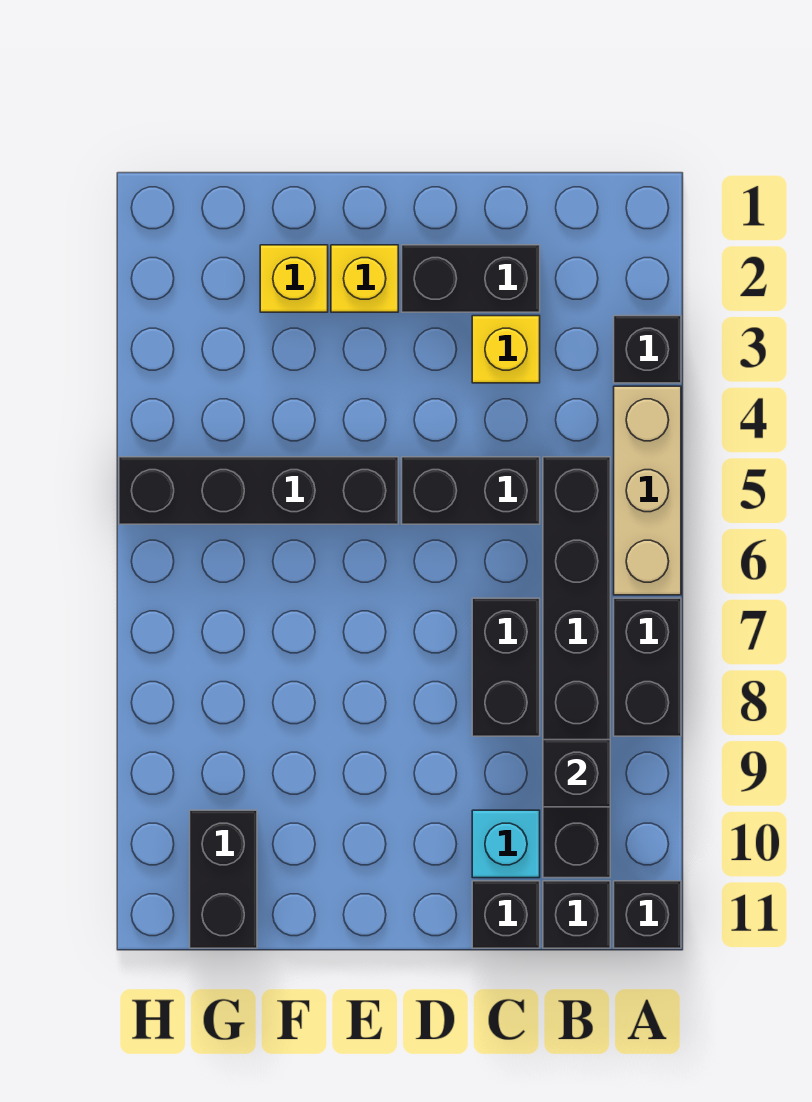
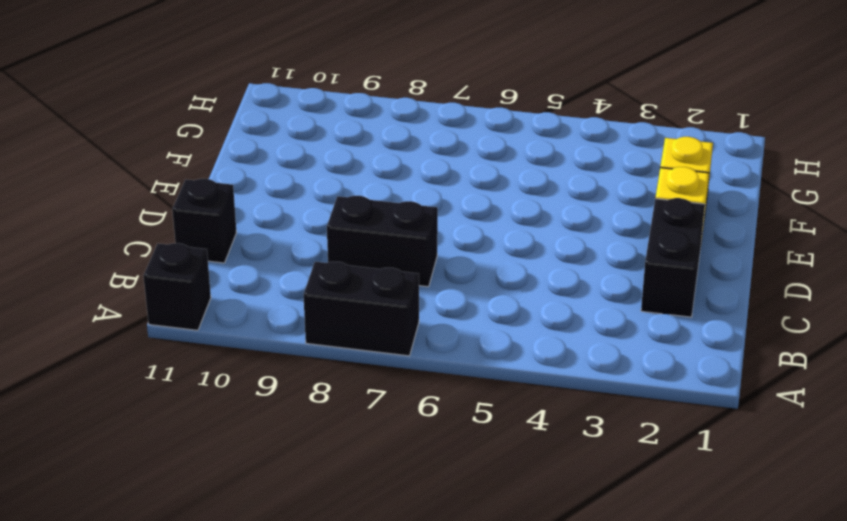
none -> black brick A3 level 1
none -> tan brick A4:A6 level 1
none -> black brick B5:B10 level 1

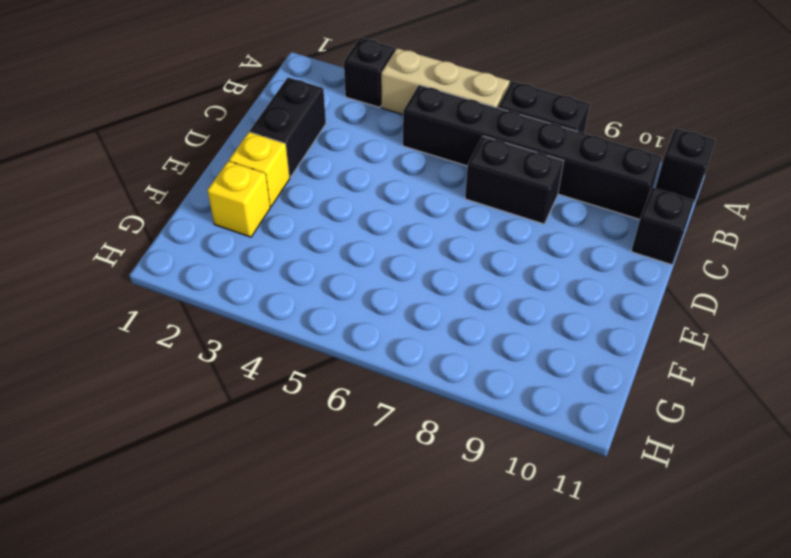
none -> black brick B11 level 1
none -> yellow brick C3 level 1
none -> black brick C5:D5 level 1

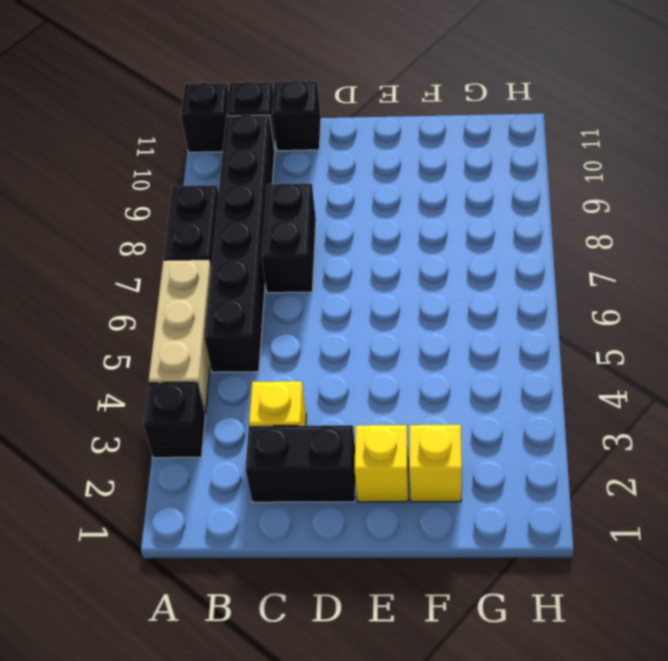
none -> black brick C5:D5 level 1
none -> cyan brick C10 level 1
none -> black brick E5:H5 level 1

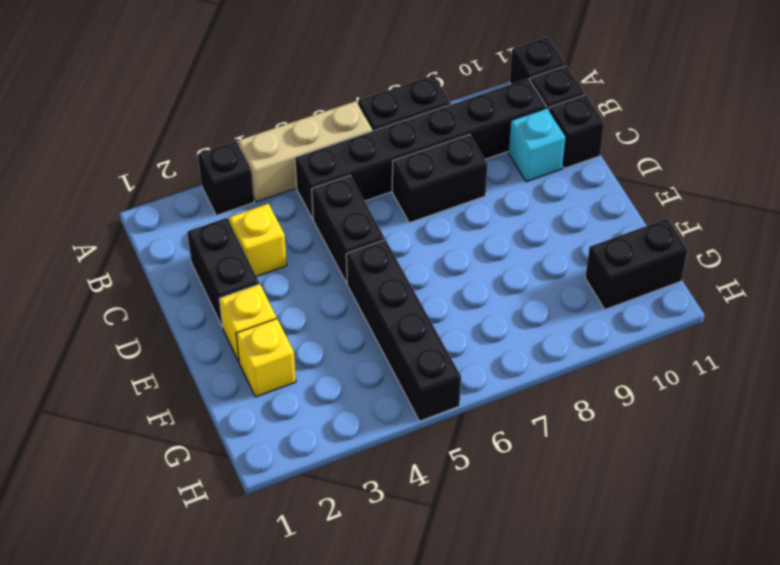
none -> black brick B9 level 2

